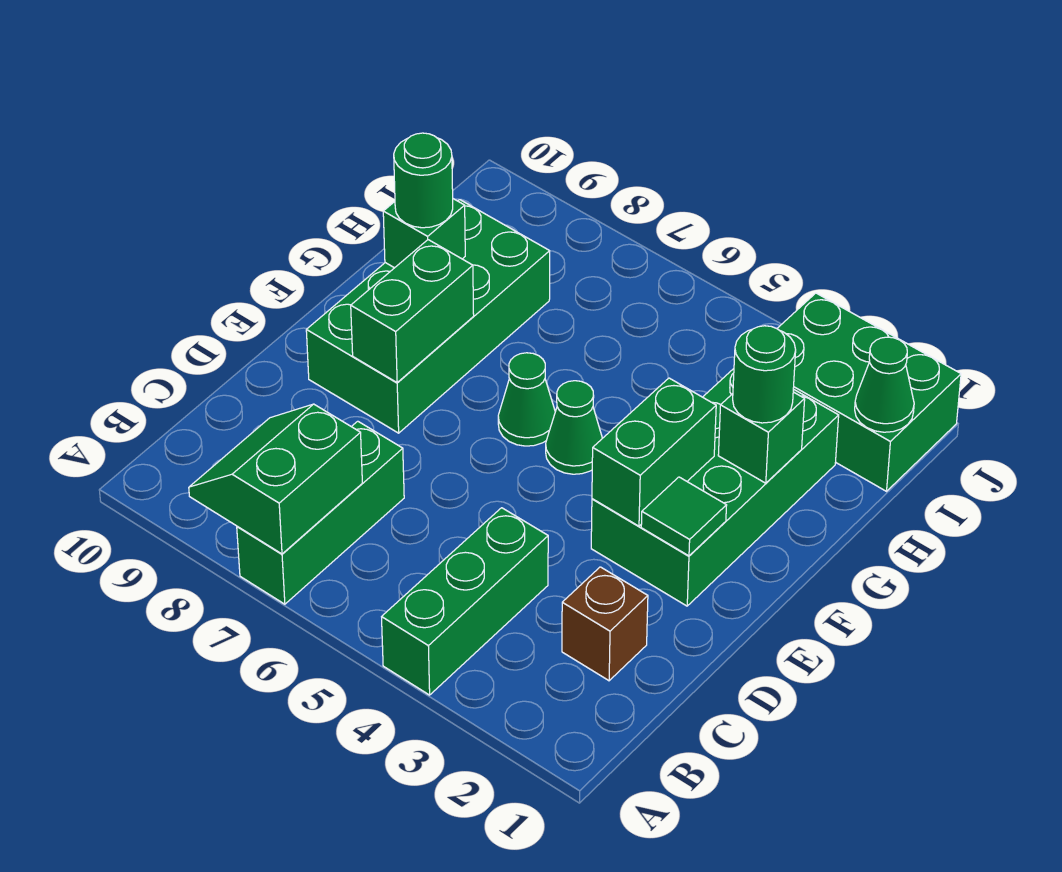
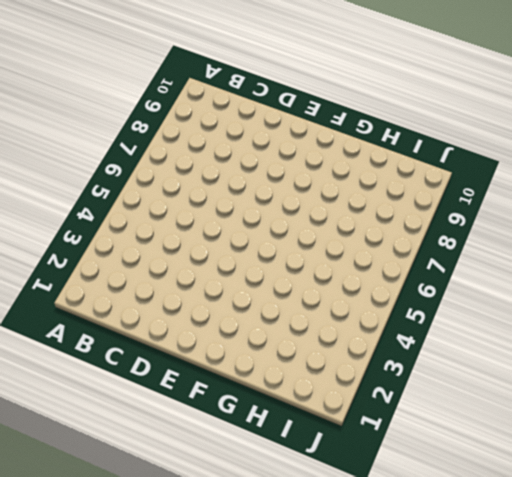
none -> green brick A4:C4 level 1
none -> green brick A7:C7 level 1
none -> brown brick C2 level 1

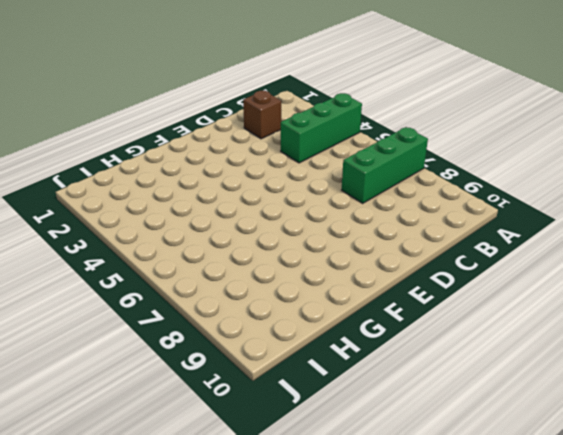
none -> green brick E2:H3 level 1
none -> green brick E8:H9 level 1
none -> green cone F5 level 1

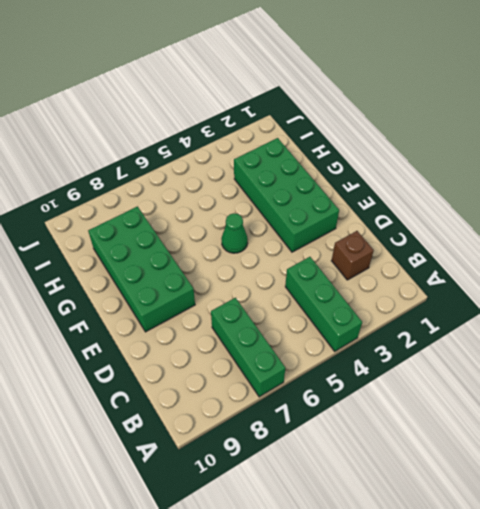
none -> green cone F6 level 1
none -> green brick I1:J3 level 1
none -> green slope A7:B8 level 2 top 7

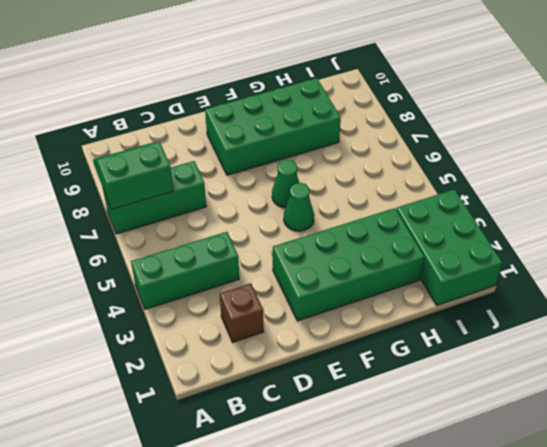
none -> green tile E2 level 2
none -> green brick E3:F3 level 2
none -> green brick E8:F8 level 2

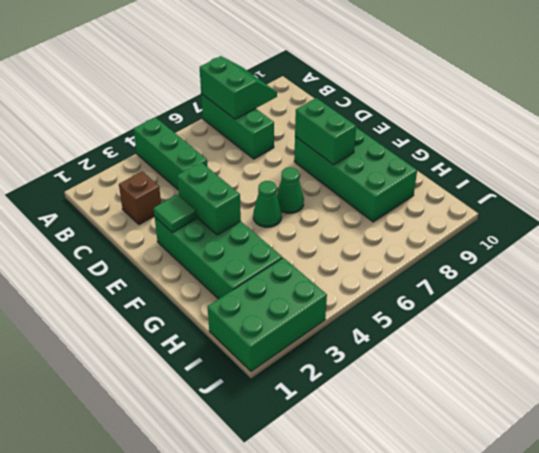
none -> green brick G2 level 2
none -> green brick G9 level 2
none -> green cone I1 level 2

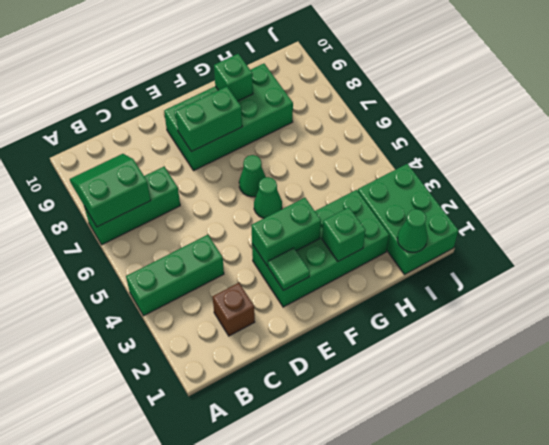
none -> green round brick G2 level 3
none -> green round brick G9 level 3

